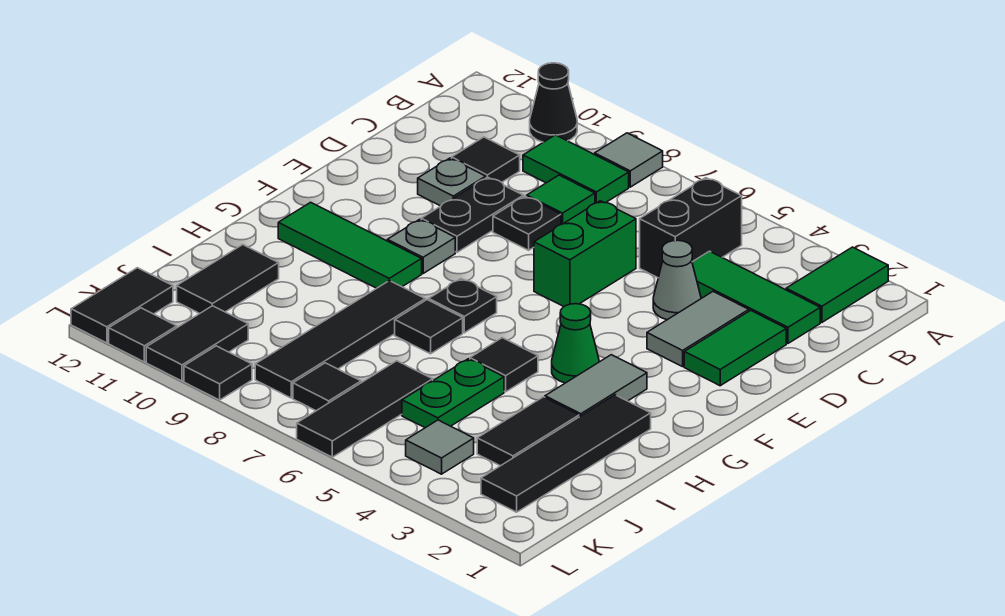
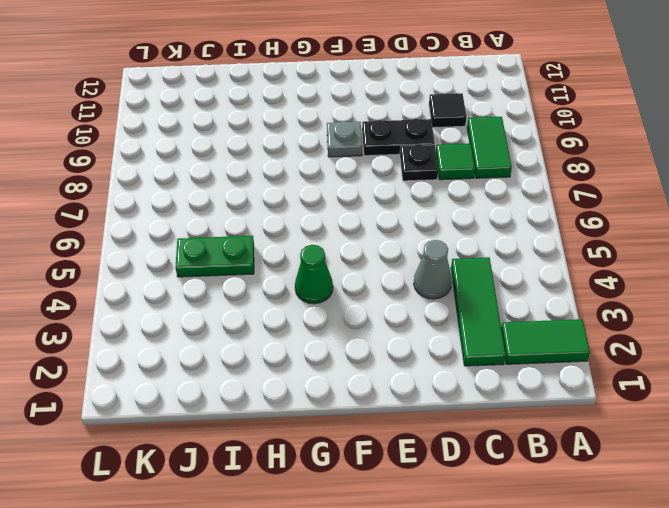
none -> grey tile A8 level 1
none -> black cone A10 level 1
none -> black brick B5:C5 level 1
none -> green tile D2:E2 level 1

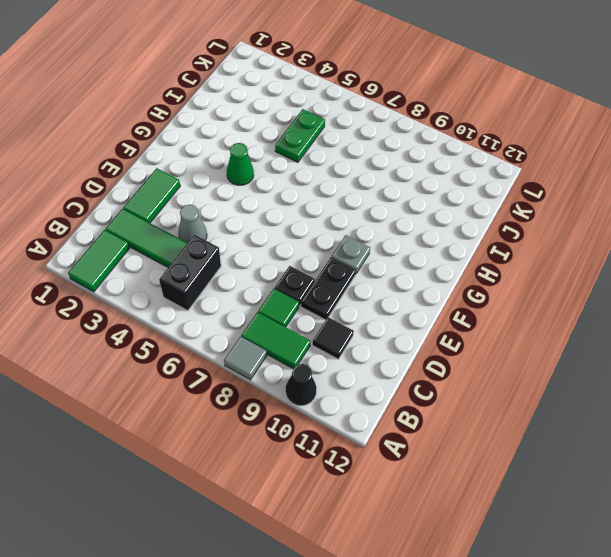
none -> grey tile D3:E3 level 1
none -> green brick D6:E6 level 1
none -> grey plate D10 level 1
none -> grey tile G3:H3 level 1

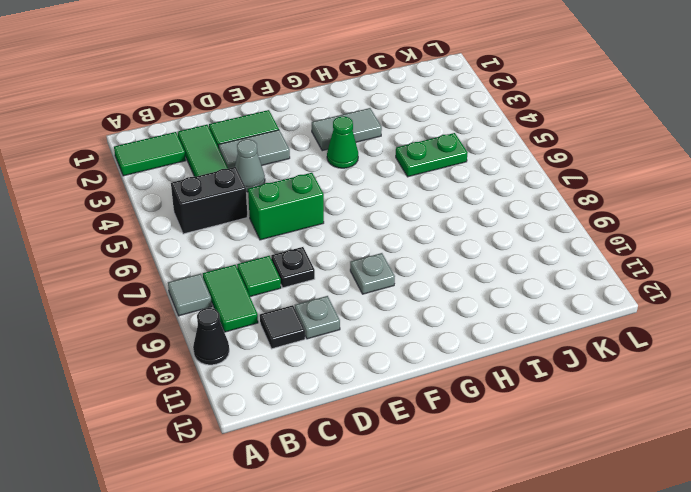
none -> black plate D9:E9 level 1
none -> black plate G7 level 1
none -> green tile G9:G11 level 1
none -> black tile H2:K2 level 1

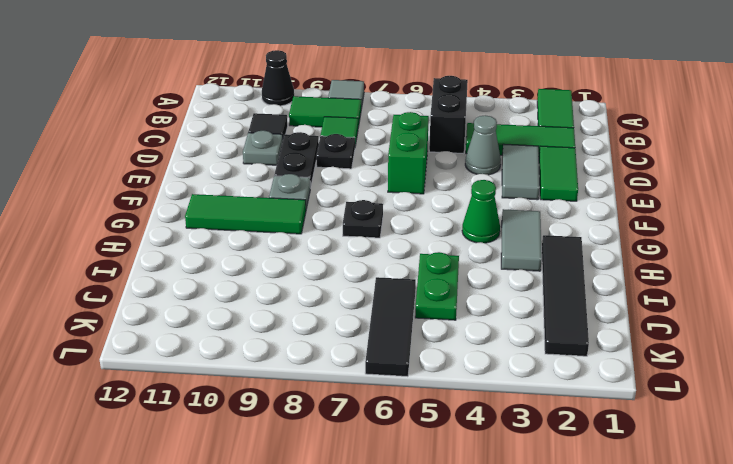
none -> black tile H5 level 1
none -> black tile H7 level 1
none -> black tile H8:K8 level 1
none -> black tile I3:J3 level 1

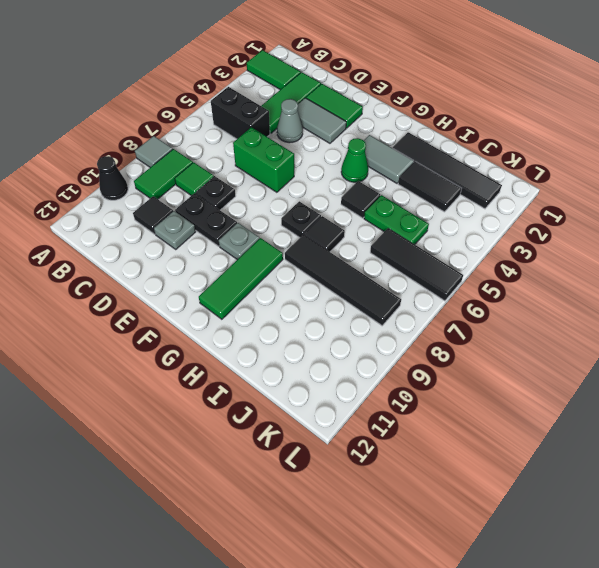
none -> black tile I11:J11 level 1
none -> grey tile K4 level 1
none -> black tile K7 level 1
none -> black tile K10:L10 level 1

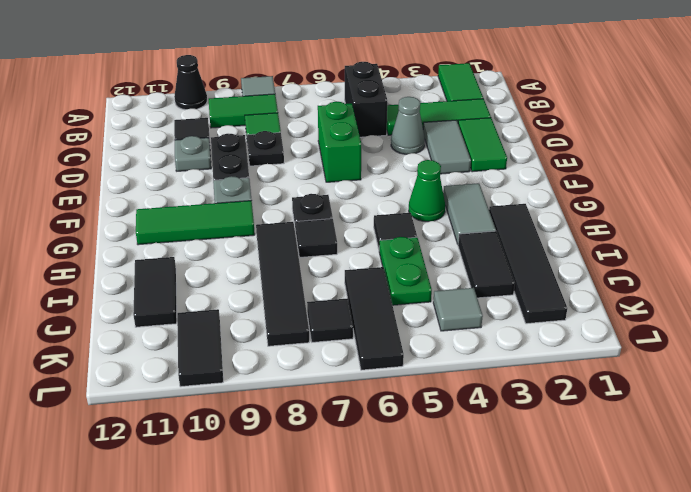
none -> black tile K12:L12 level 1
none -> black tile L9 level 1
none -> black tile L11 level 1

